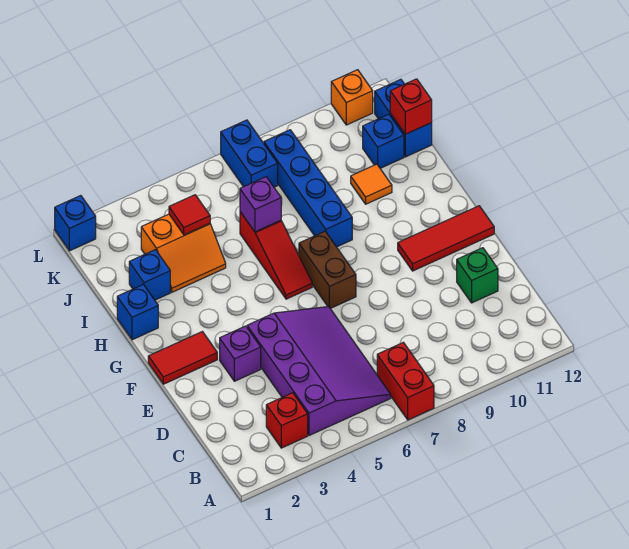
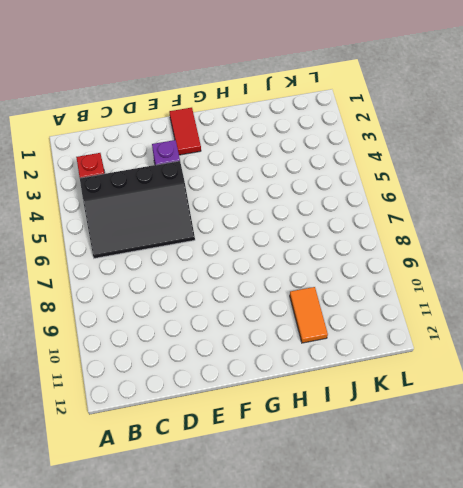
black slope B4:E6 level 1 top 4 -> purple slope B4:E6 level 1 top 4
orange tile I10:I11 level 1 -> orange tile I10 level 1
none -> red brick A7:B7 level 1
none -> green brick D11 level 1
none -> brown brick F7:G7 level 1

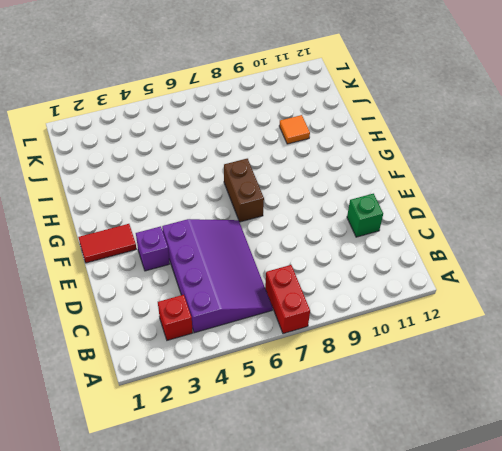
none -> red tile F10:F12 level 1
none -> red slope G6:I6 level 1 top I
none -> blue brick H1 level 1

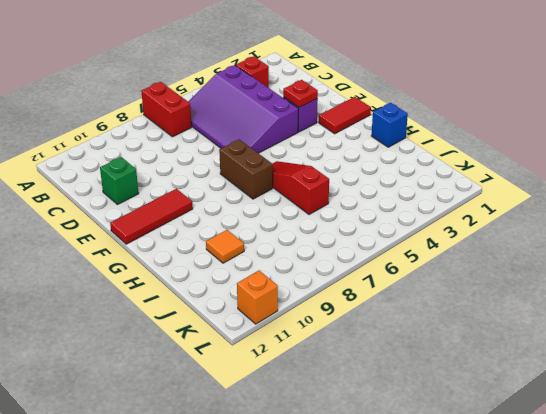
red plate E3 level 2 -> none
none -> blue brick H8:K8 level 1
none -> blue brick I2 level 1
none -> orange slope I3:J4 level 1 top J

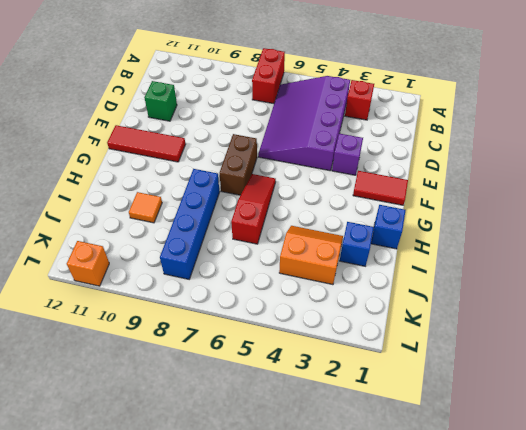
none -> blue brick J11 level 1
none -> blue brick J12:K12 level 1
none -> blue brick K7:L7 level 1

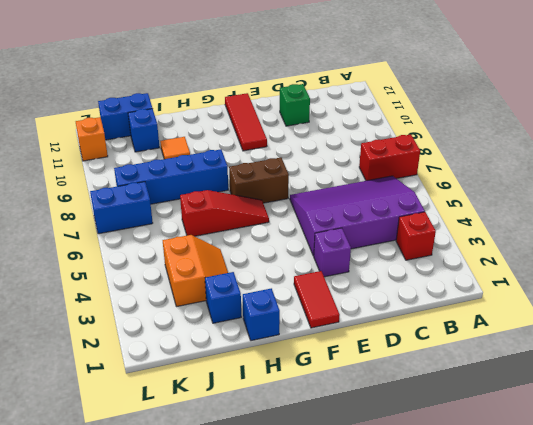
none -> blue brick L1 level 1
none -> purple brick I6 level 2
none -> red tile J4 level 2

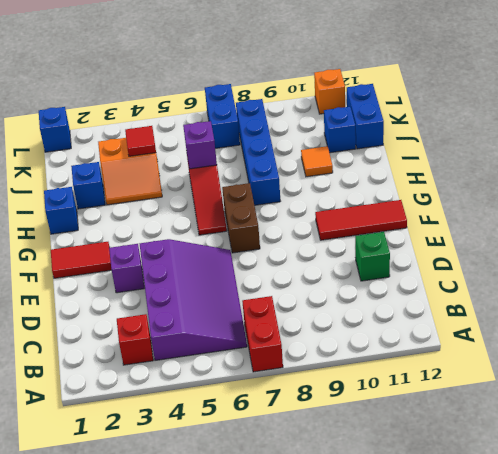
none -> red brick J12 level 2

